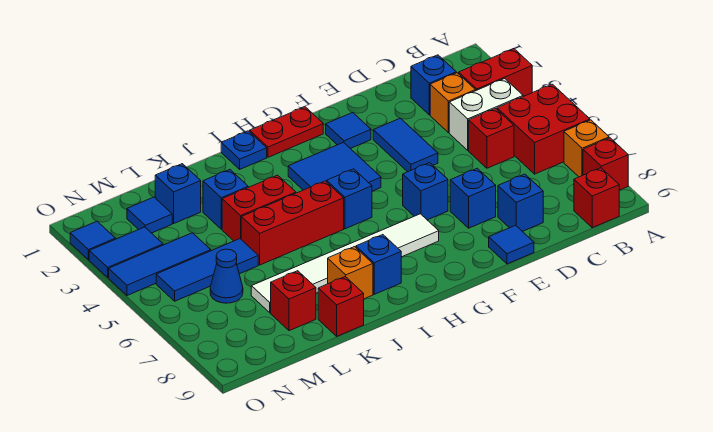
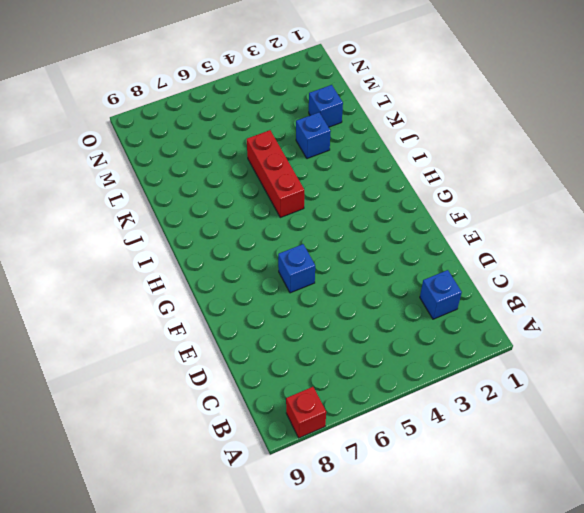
none -> red brick A3:B3 level 1
none -> red brick A5:B6 level 1
none -> orange brick A7 level 1
none -> white brick B4:C4 level 1

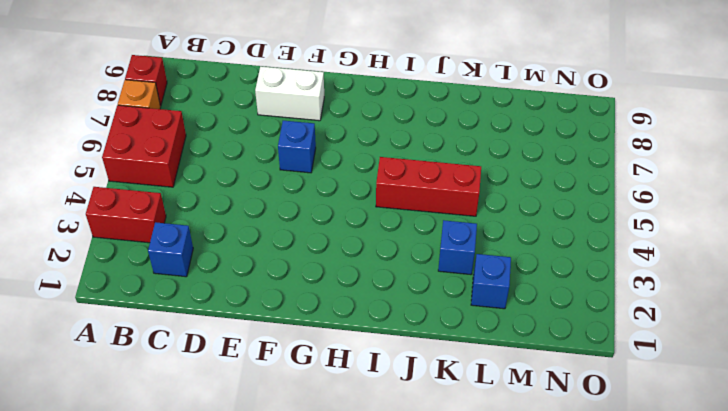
white brick E8:F8 level 1 -> white brick B4:C4 level 1
none -> red brick B9 level 1
none -> orange brick C3 level 1
none -> red brick C5 level 1
none -> blue brick D8 level 1

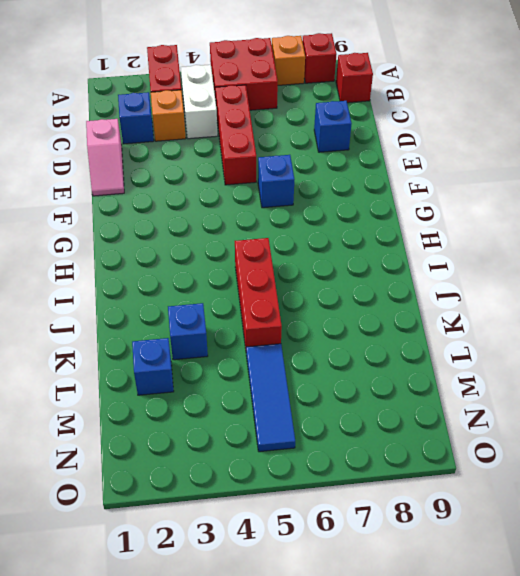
red brick C5:E5 level 1 -> red brick C5 level 1
pink slope D1:E1 level 1 top D -> none
none -> blue tile E3:E4 level 1
none -> blue brick E7 level 1
none -> blue tile E9 level 1
none -> blue tile F2 level 1

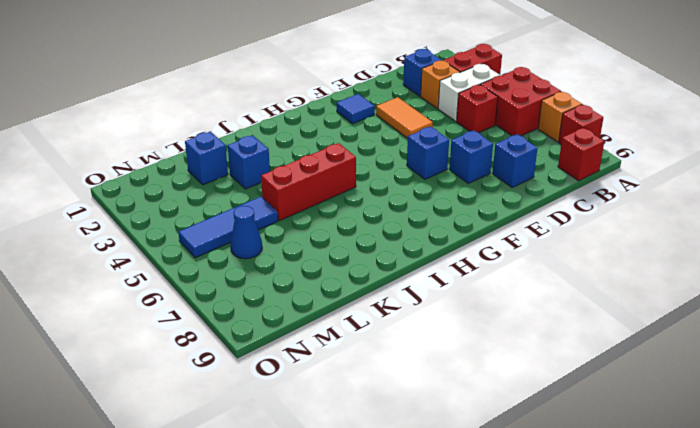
orange tile E3:E4 level 1 -> blue tile E3:E4 level 1
none -> blue tile E9 level 1
none -> red plate G1:H1 level 1
none -> blue tile G3:H4 level 1
none -> white tile G7:L7 level 1

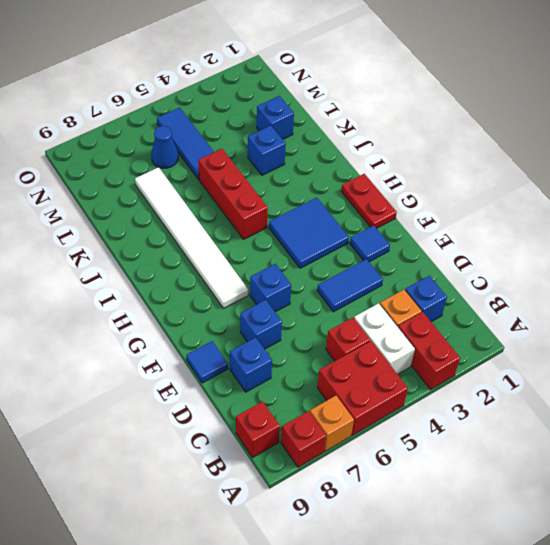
none -> blue brick H5 level 1
none -> blue plate I1 level 1
none -> blue brick I8 level 1
none -> red brick J4:K4 level 1

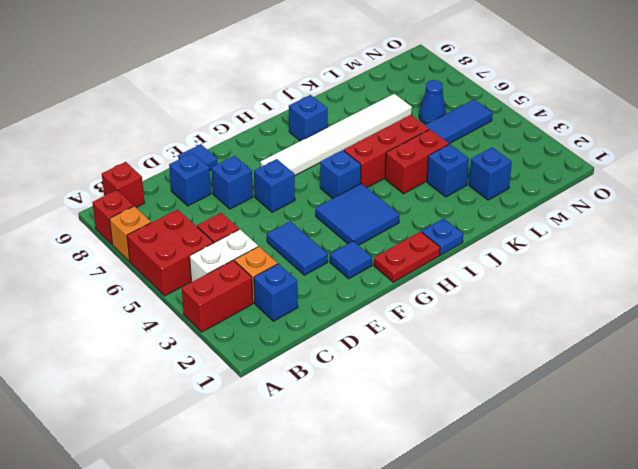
none -> orange brick J8 level 1
none -> red brick K9 level 1
none -> red brick L8 level 1
none -> blue tile M2 level 1

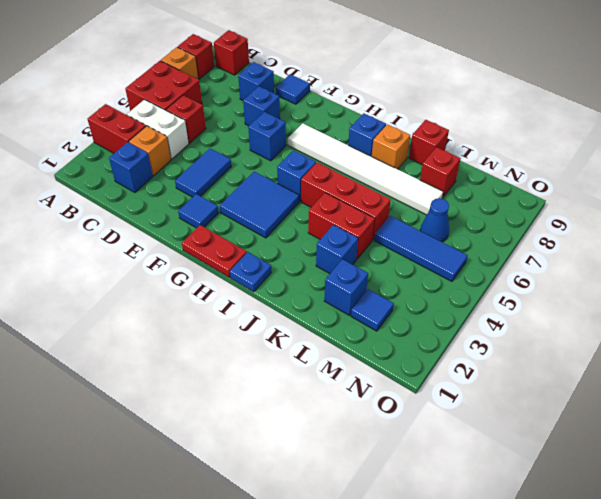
none -> blue tile M4:O4 level 1
none -> blue tile N3:O3 level 1
none -> blue tile O2 level 1

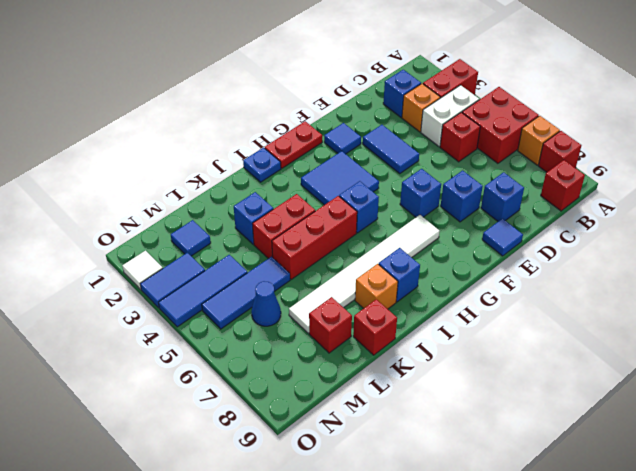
white tile O2 level 1 -> blue tile O2 level 1
none -> blue brick L2 level 1

